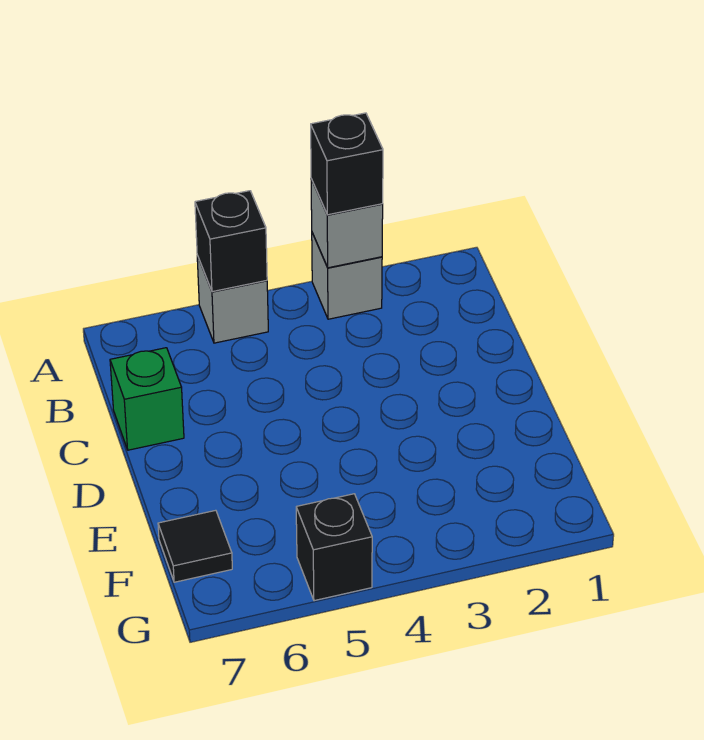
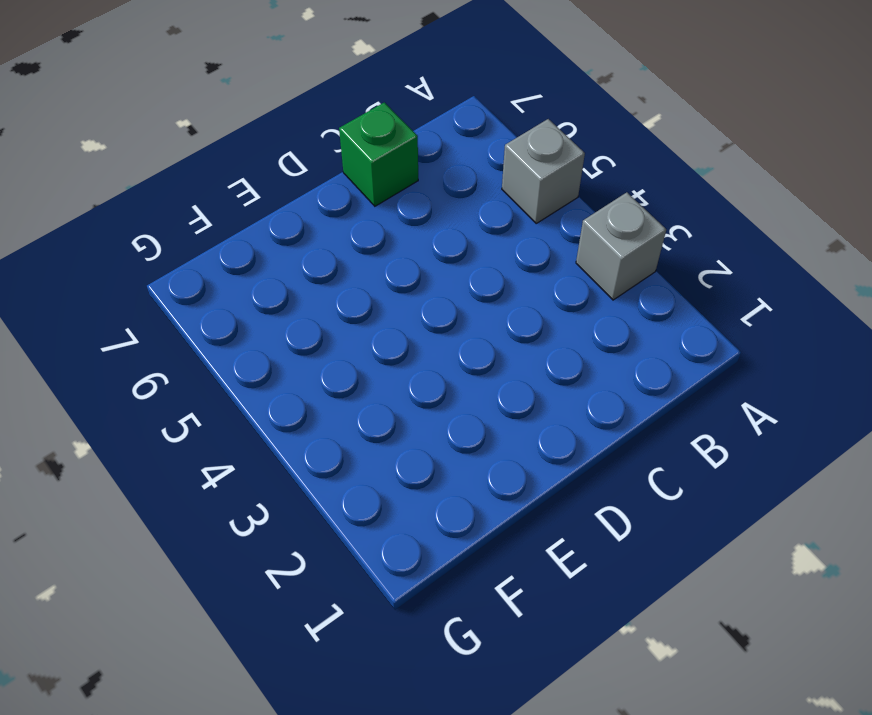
none -> black tile F7 level 1
none -> black brick G5 level 1

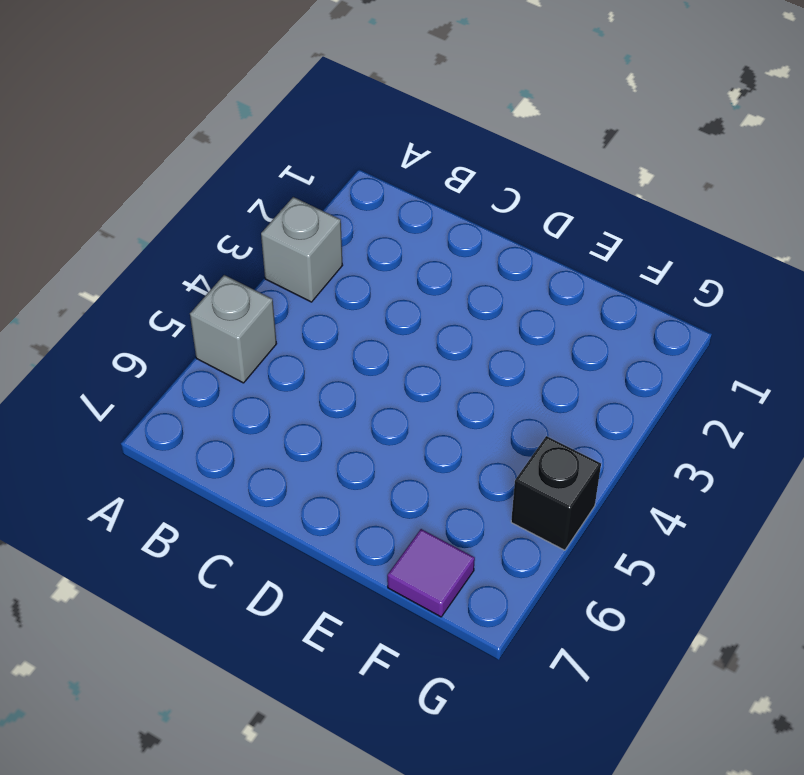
purple tile F7 level 1 -> black tile F7 level 1
none -> green brick C7 level 1
none -> grey brick A3 level 2

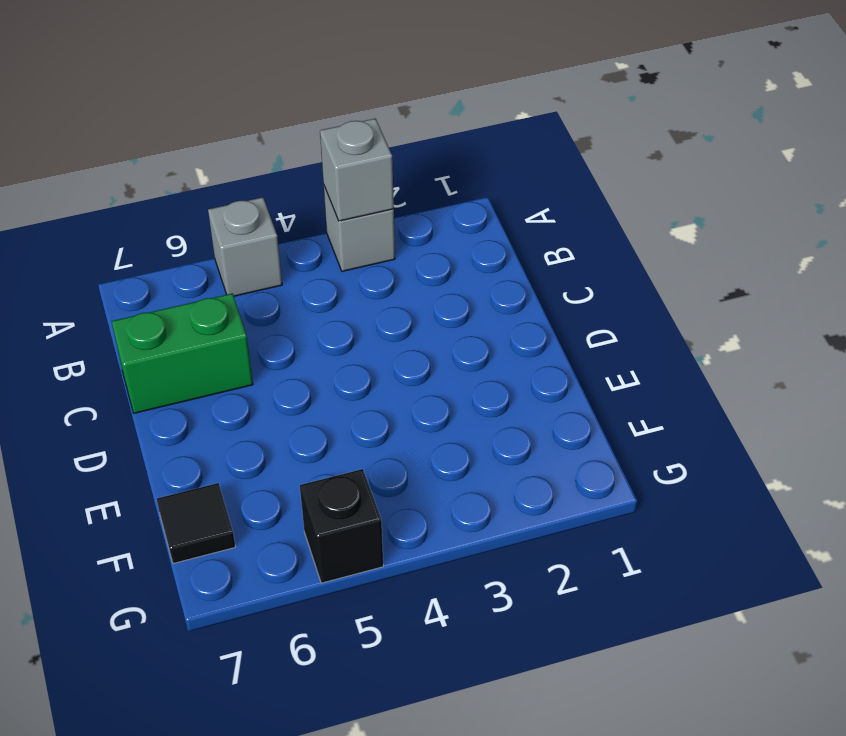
green brick C6:C7 level 1 -> green brick C7 level 1
none -> black brick A5 level 2
none -> black brick A3 level 3

